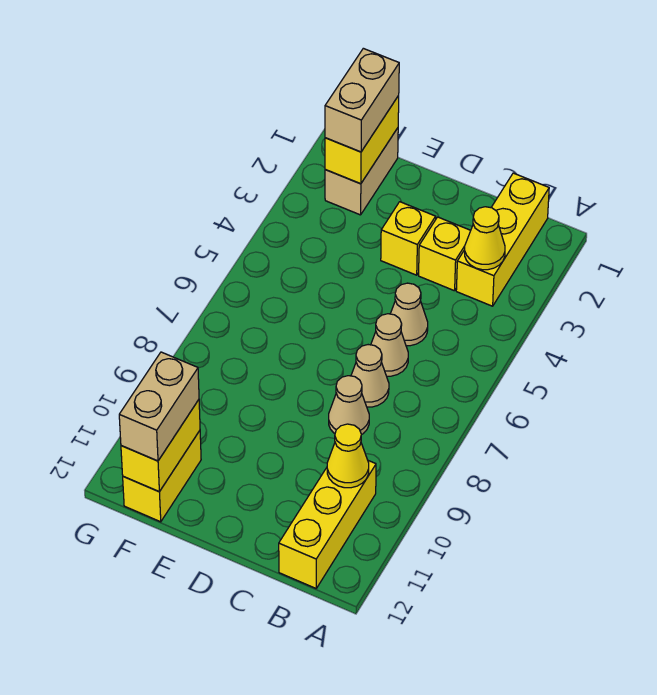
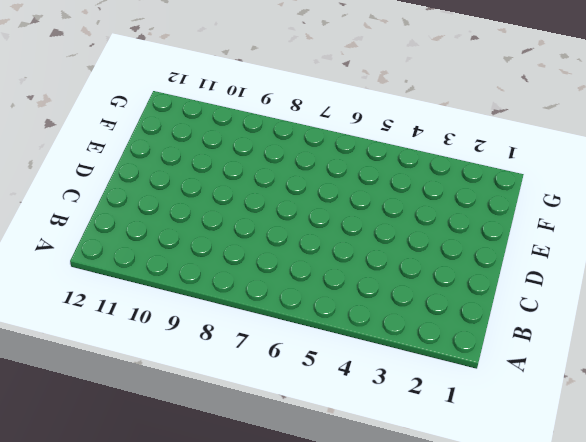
none -> yellow brick B1:B3 level 1
none -> yellow brick B10:B12 level 1
none -> yellow brick C3 level 1

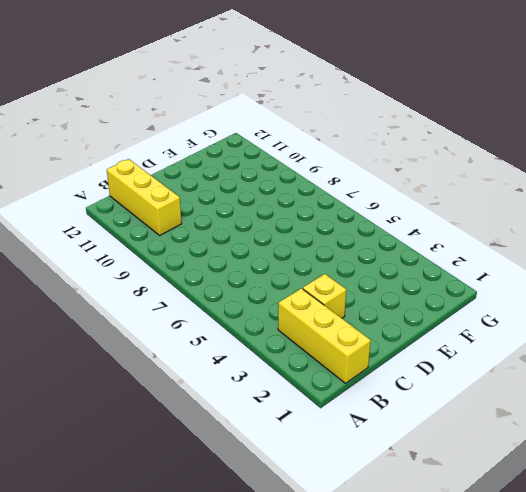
none -> tan cone C5 level 1
none -> tan cone C6 level 1
none -> tan cone C7 level 1

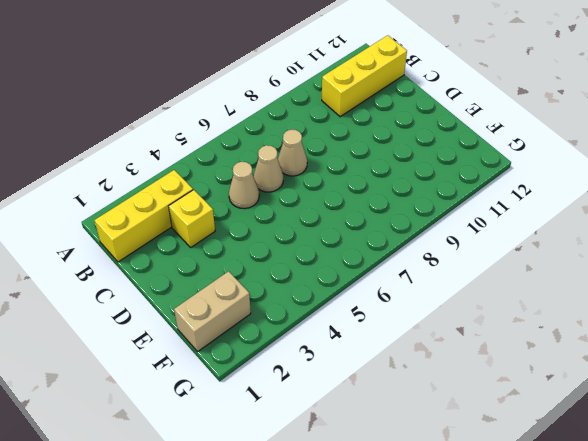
none -> tan cone C8 level 1
none -> yellow brick D3 level 1
none -> yellow brick F11:F12 level 1

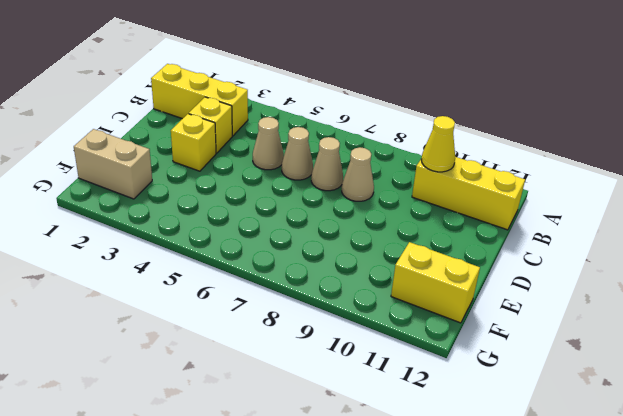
none -> yellow cone B3 level 2
none -> yellow brick F1:F2 level 2
none -> yellow brick F11:F12 level 2

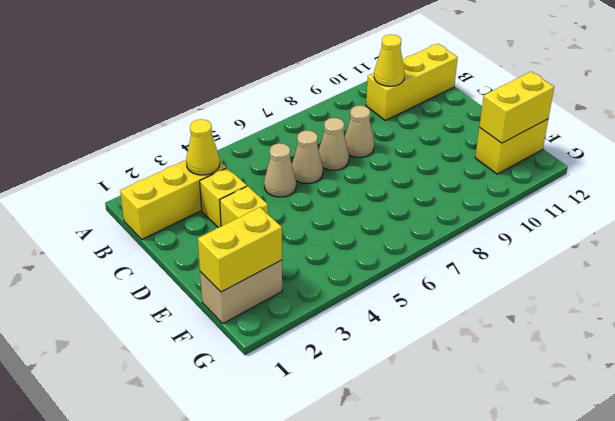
none -> tan brick F1:F2 level 3
none -> tan brick F11:F12 level 3

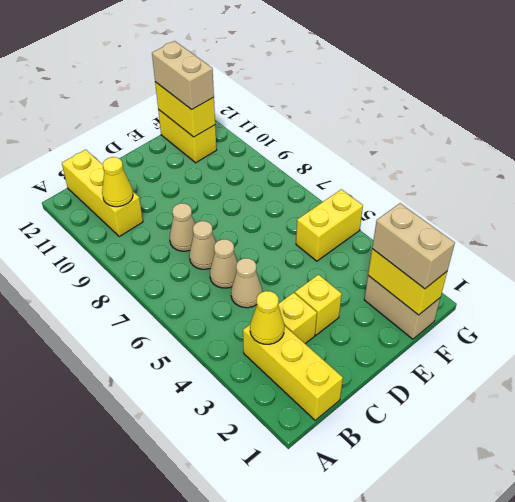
yellow brick F5:G5 level 1 -> none

